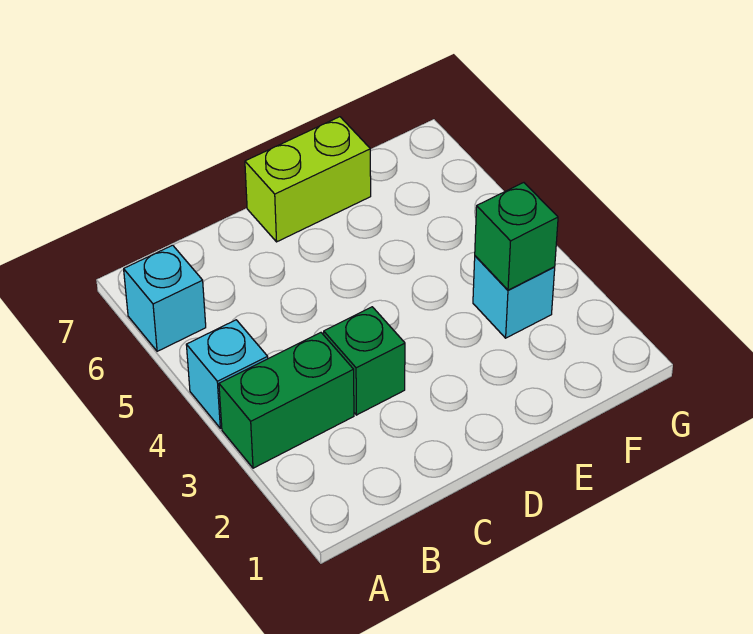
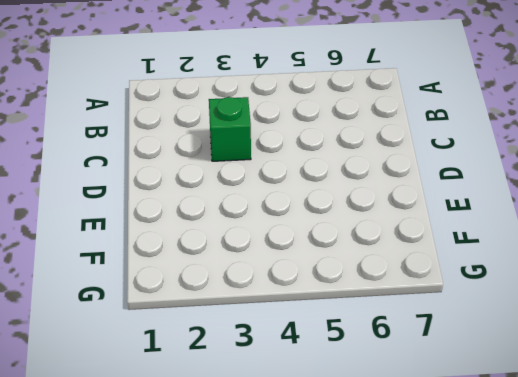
none -> green brick A3:B3 level 1
none -> cyan brick A4 level 1

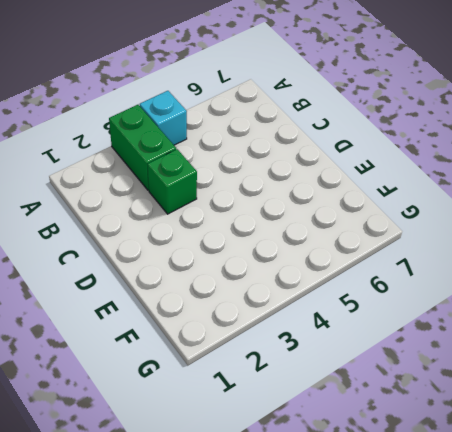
none -> cyan brick A6 level 1
none -> lime brick D7:E7 level 1

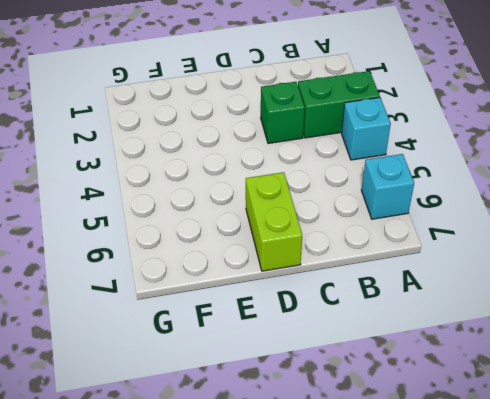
lime brick D6:D7 level 1 -> lime brick D7:E7 level 1
none -> cyan brick F3 level 1
none -> green brick F3 level 2

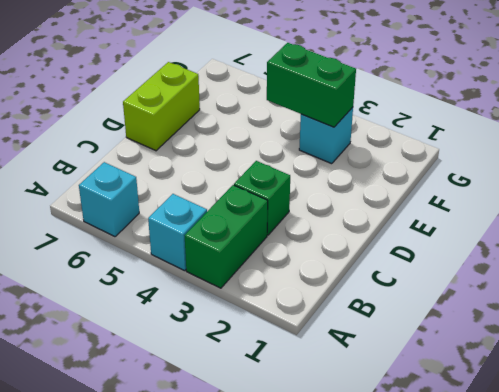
green brick F3:F4 level 2 -> green brick F3 level 2

